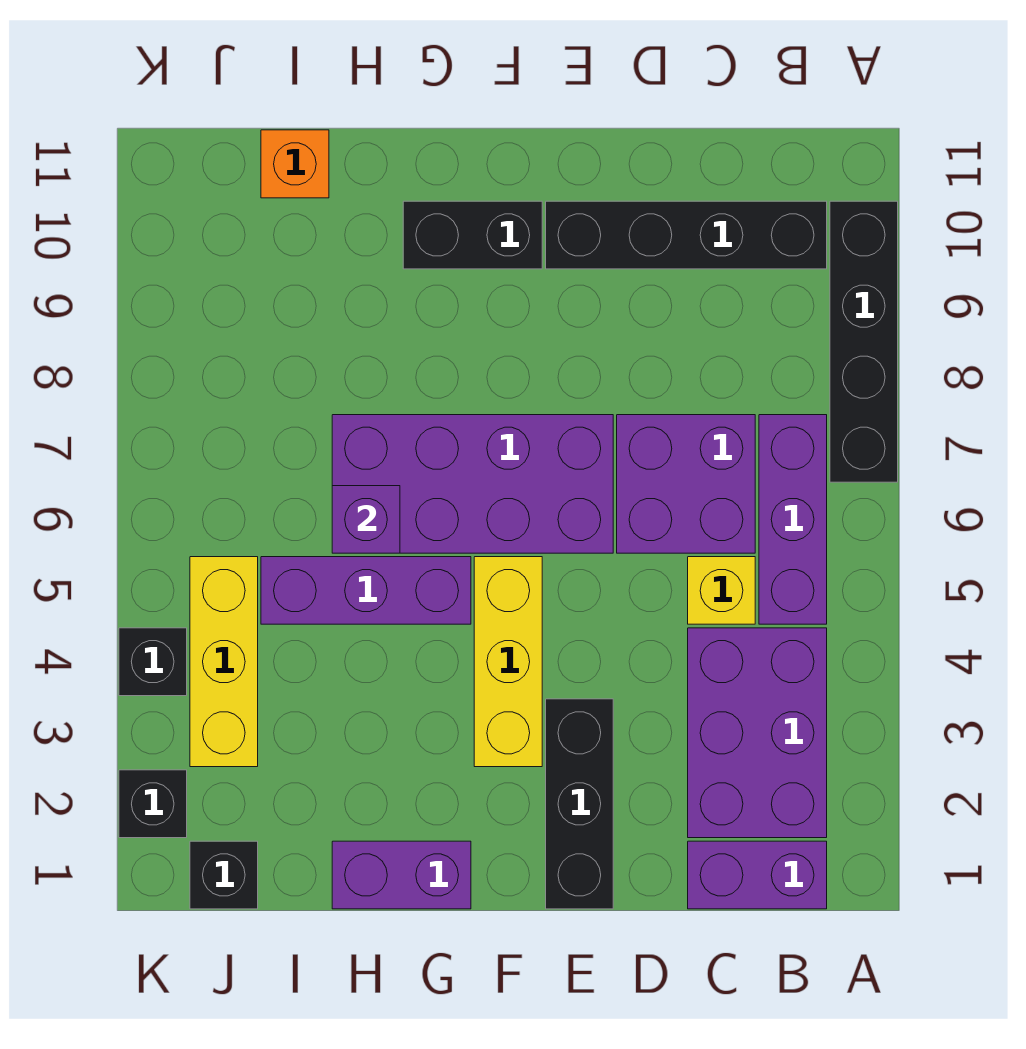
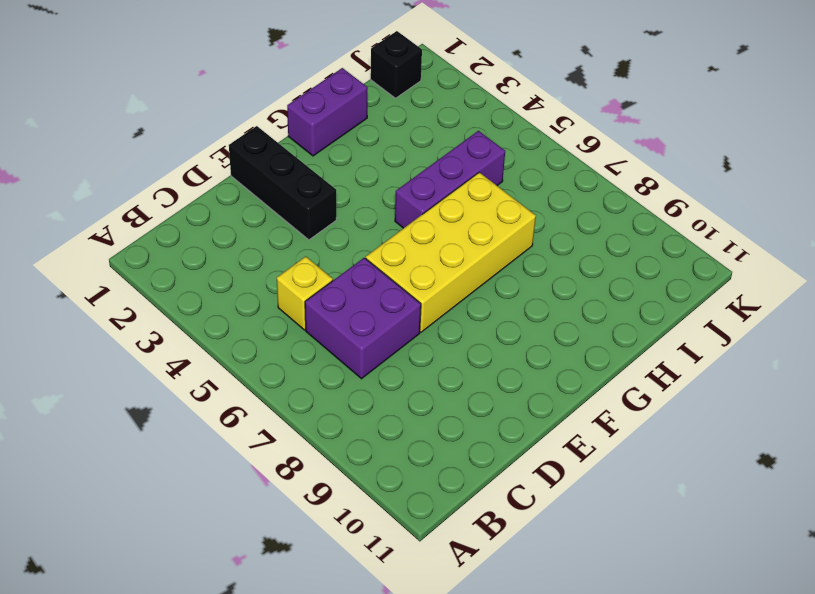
yellow brick E6:H7 level 1 -> purple brick E6:H7 level 1
none -> black brick A7:A10 level 1
none -> purple brick B1:C1 level 1
none -> purple brick B2:C4 level 1

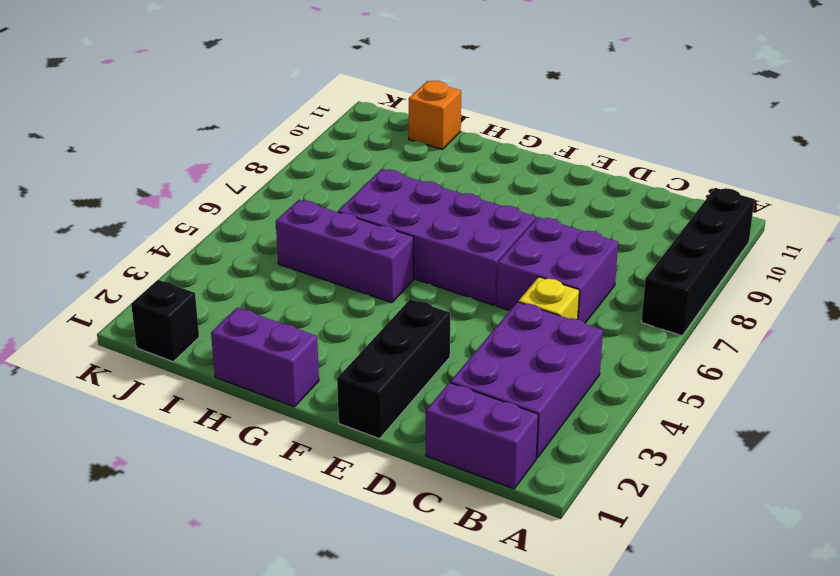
none -> purple brick B5:B7 level 1
none -> black brick B10:E10 level 1
none -> yellow brick F3:F5 level 1

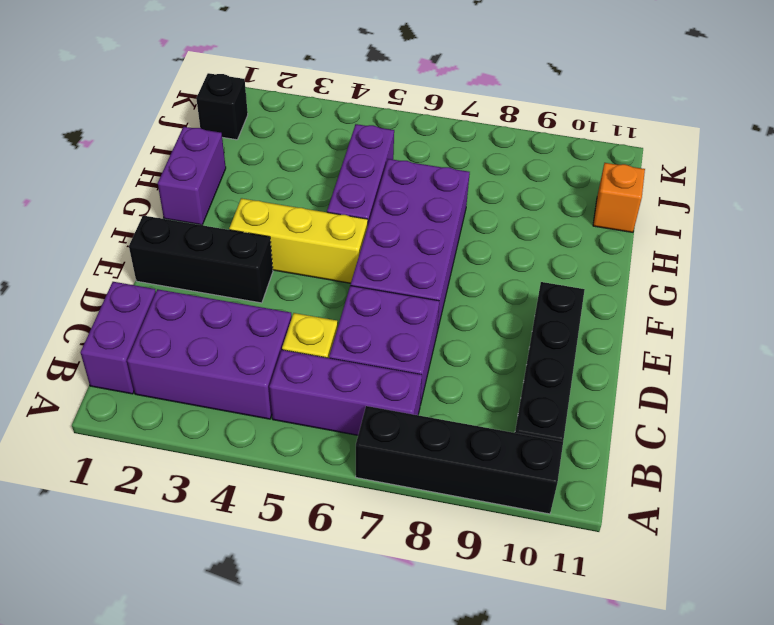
none -> black brick F10:G10 level 1
none -> yellow brick J3:J5 level 1
none -> black brick K2 level 1

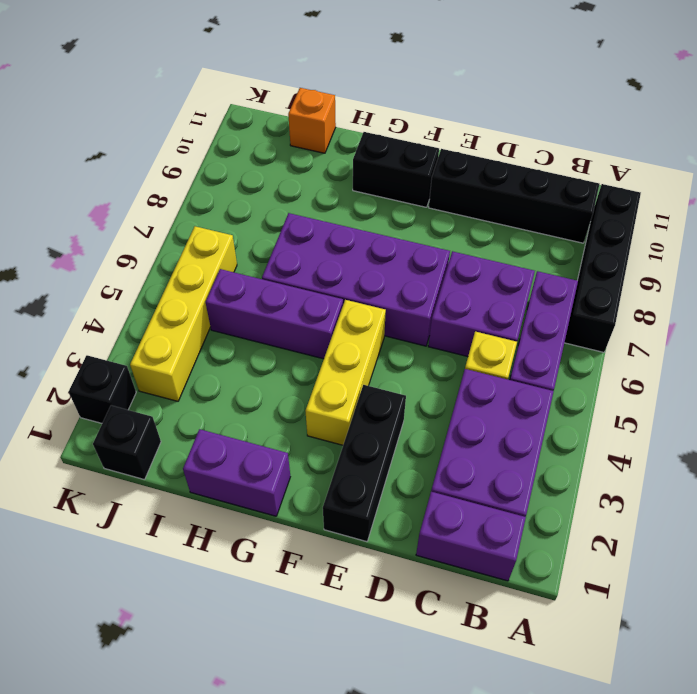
yellow brick J3:J6 level 1 -> yellow brick J3:J5 level 1
none -> black brick K4 level 1
none -> purple brick H6 level 2

